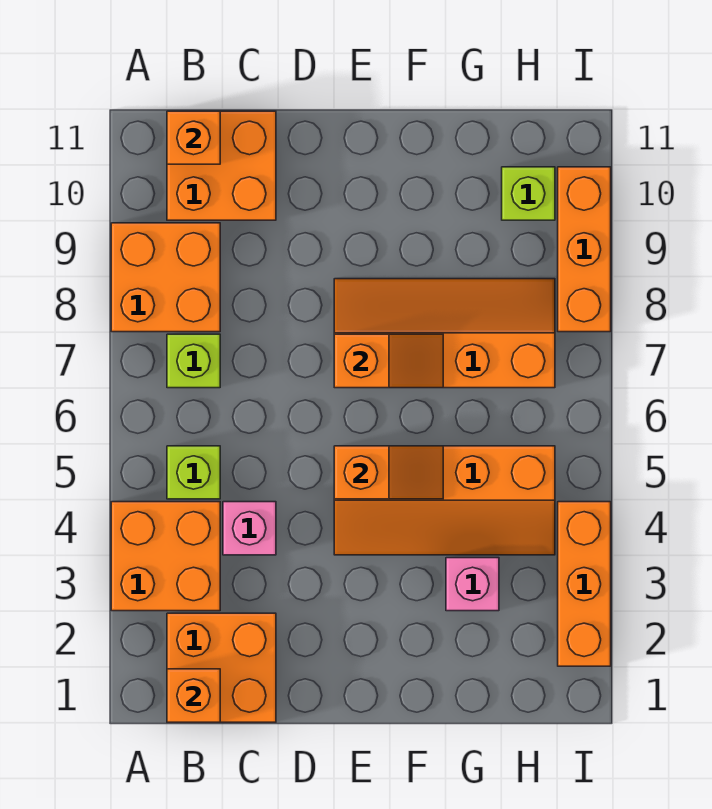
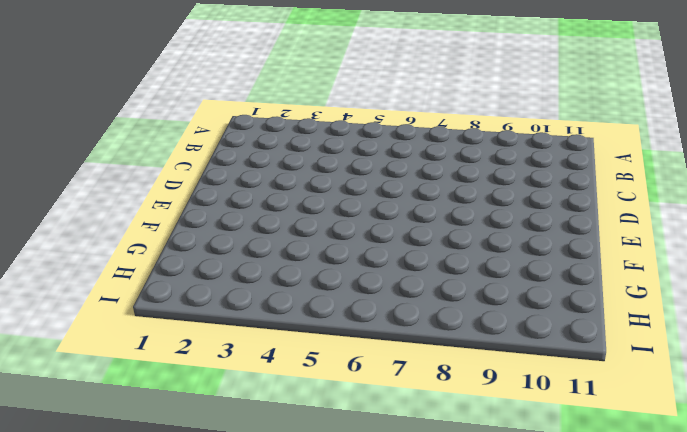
none -> orange brick A3:B4 level 1
none -> orange brick A8:B9 level 1
none -> orange brick B1:C2 level 1

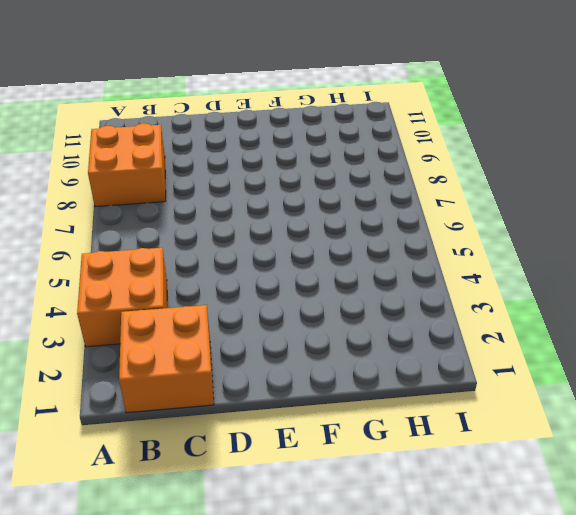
none -> lime brick B5 level 1
none -> lime brick B7 level 1
none -> orange brick B10:C11 level 1

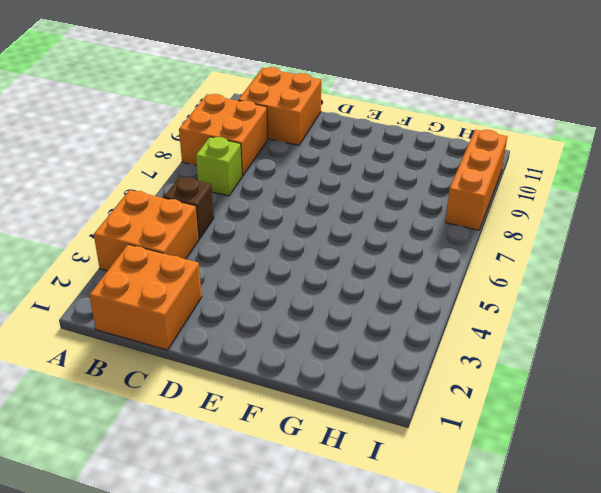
brown brick B5 level 1 -> lime brick B5 level 1
none -> pink brick C4 level 1
none -> orange slope E4:H5 level 1 top 5
none -> orange slope E7:H8 level 1 top 7

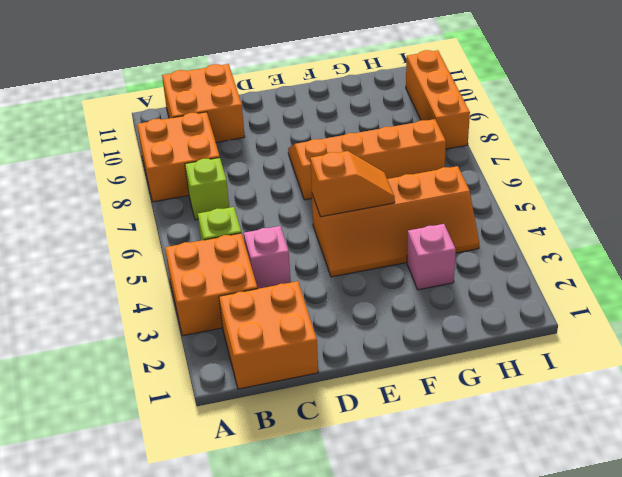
none -> lime brick H10 level 1
none -> orange brick I2:I4 level 1
none -> orange brick B1 level 2

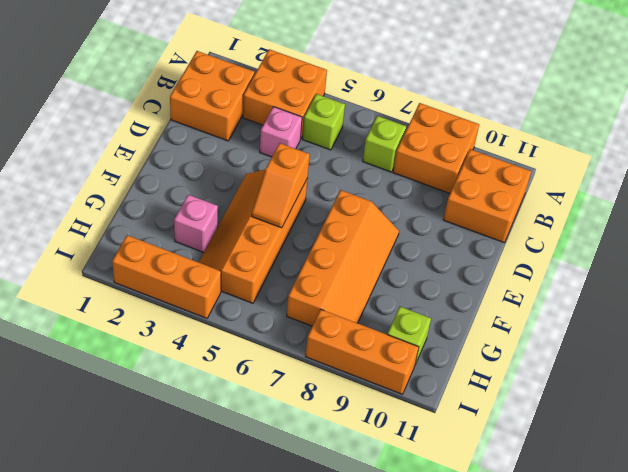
none -> orange brick B1 level 2
none -> orange brick B11 level 2
none -> orange slope E7:F7 level 2 top E

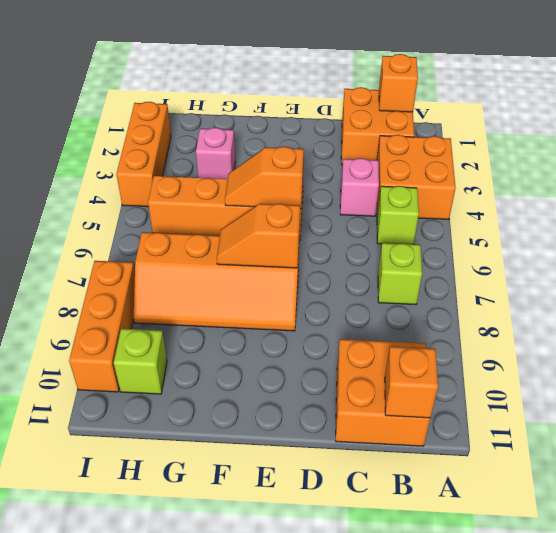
none -> orange brick A8:B9 level 1

